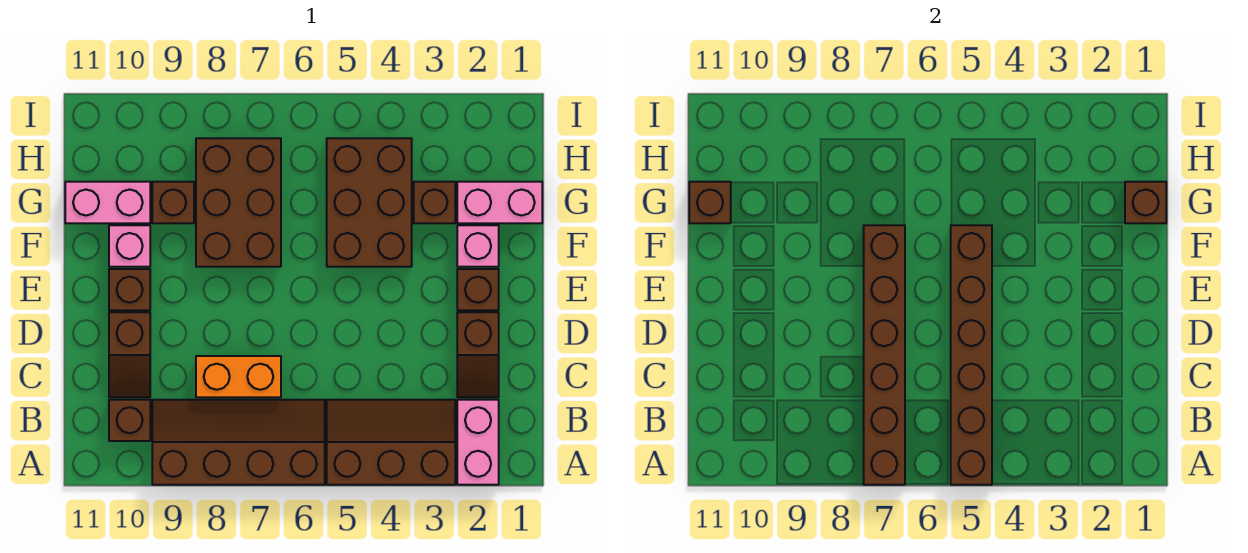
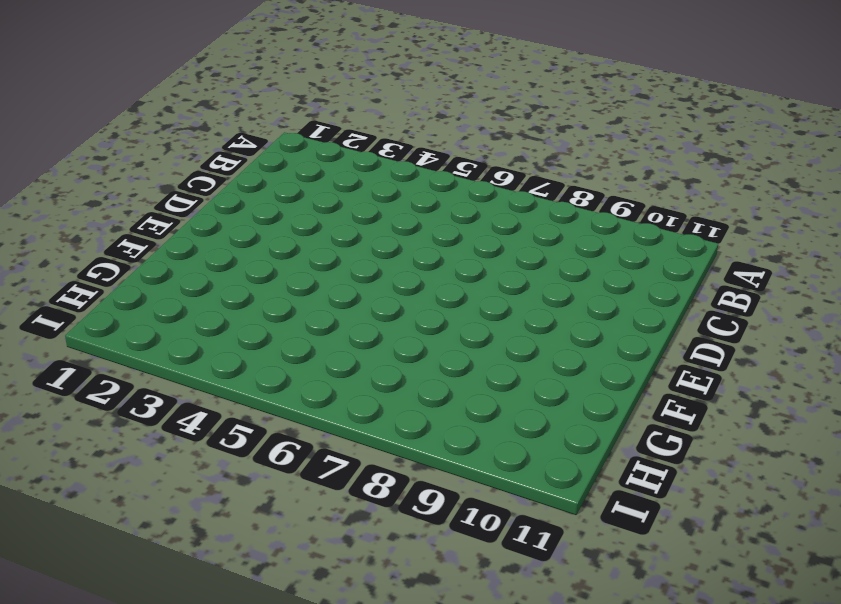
none -> pink brick A2:B2 level 1
none -> brown slope A3:B5 level 1 top A
none -> brown slope A6:B9 level 1 top A

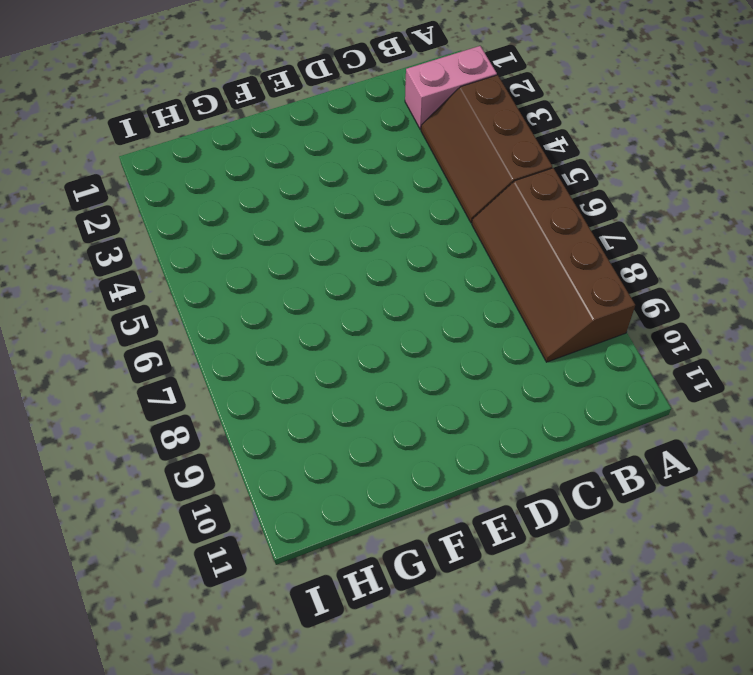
none -> brown brick B10 level 1
none -> brown slope C2:D2 level 1 top D
none -> orange brick C7:C8 level 1

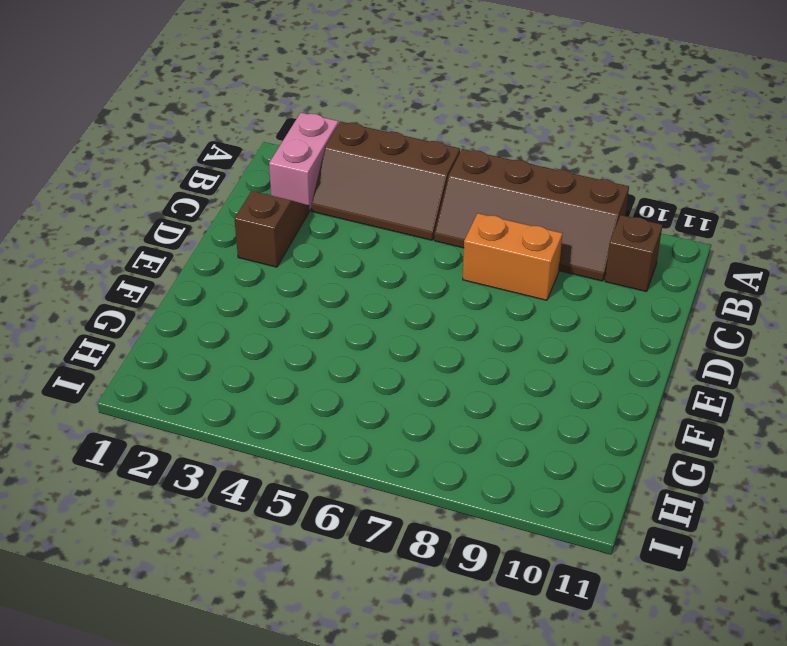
none -> brown slope C10:D10 level 1 top D
none -> brown brick E2 level 1
none -> brown brick E10 level 1

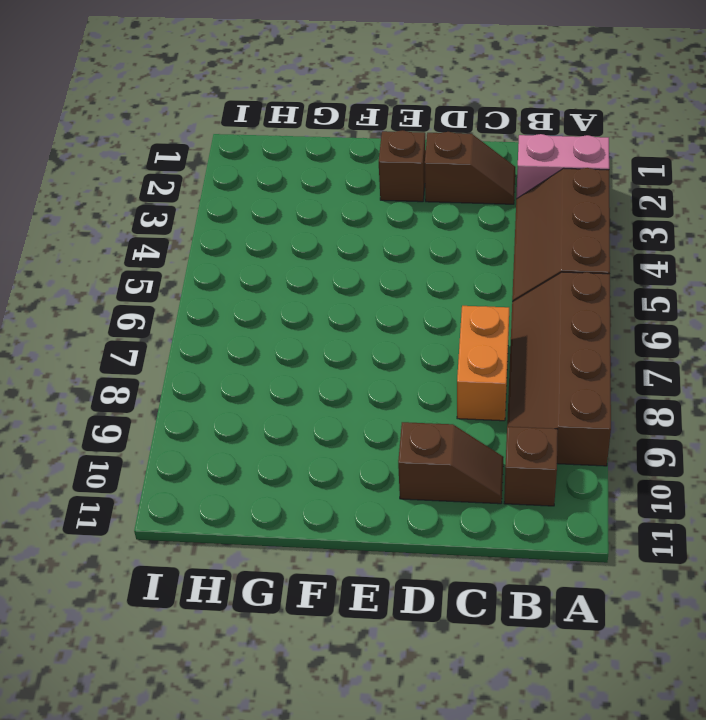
none -> brown brick E10 level 1
none -> pink brick F2 level 1
none -> brown brick F4:H5 level 1

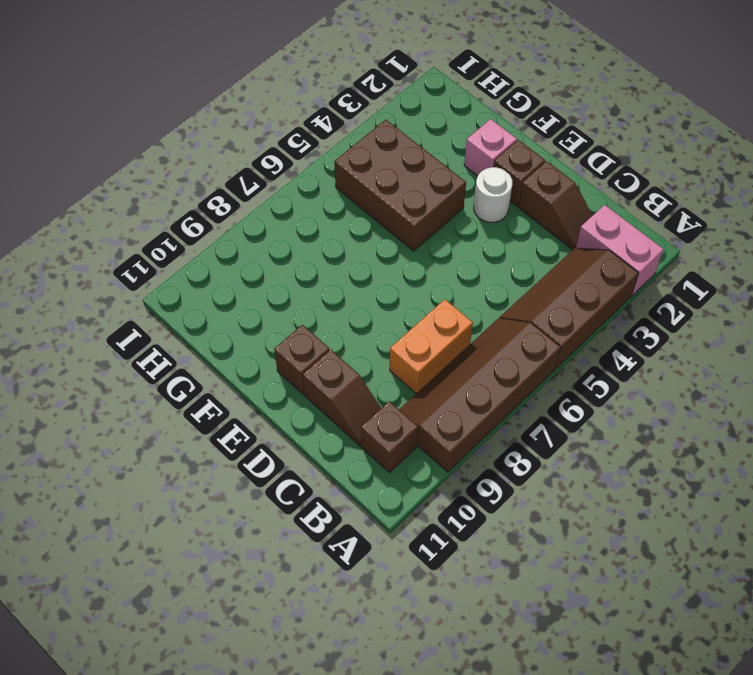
white round brick E3 level 1 -> none
none -> brown brick F7:H8 level 1
none -> pink brick F10 level 1
none -> pink brick G1:G2 level 1

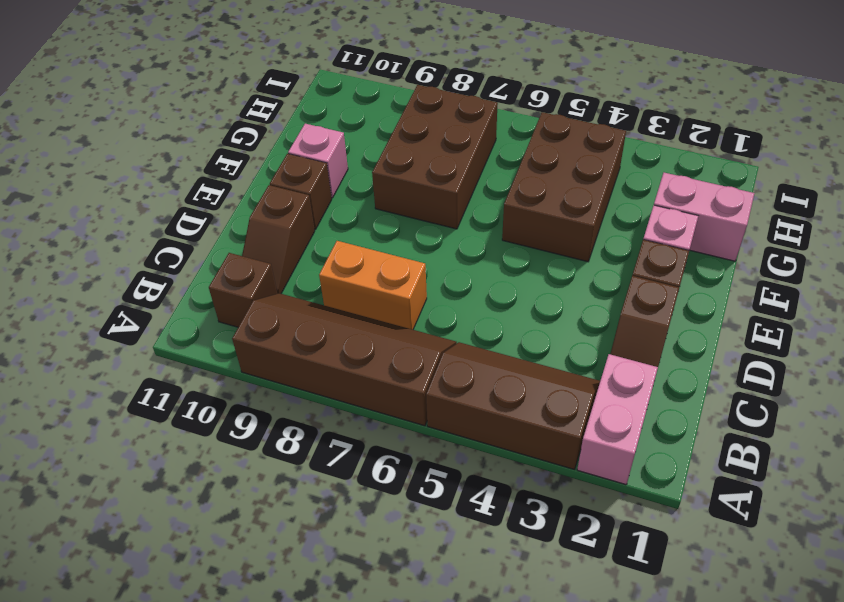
none -> brown brick G3 level 1
none -> brown brick G9 level 1
none -> pink brick G10:G11 level 1

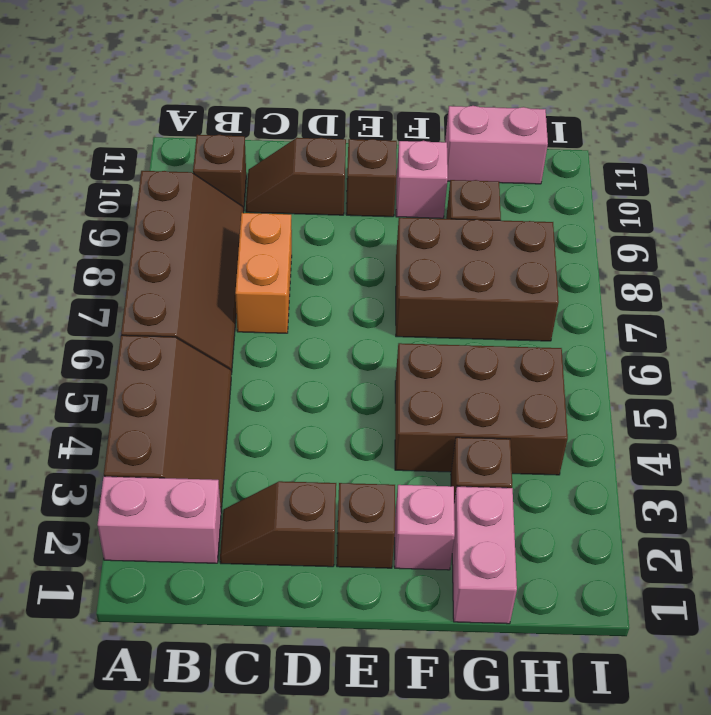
pink brick G11:H11 level 1 -> pink brick G10:G11 level 1
none -> brown brick A5:F5 level 2
none -> brown brick A7:F7 level 2
none -> brown brick G1 level 2

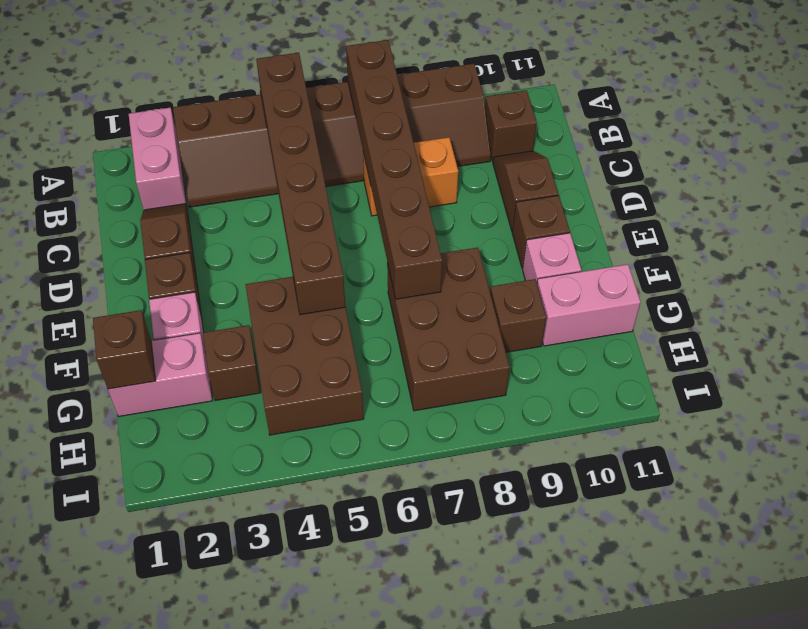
none -> brown brick G11 level 2

